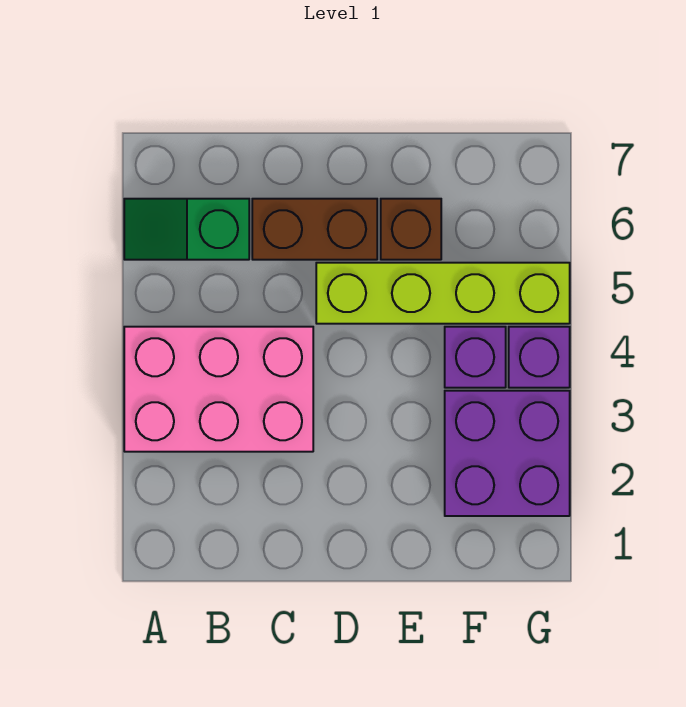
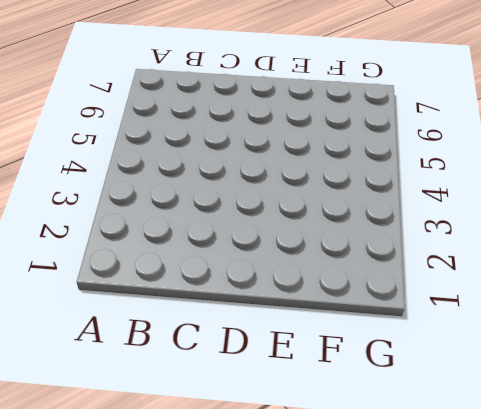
none -> pink brick A3:C4 level 1
none -> green slope A6:B6 level 1 top B

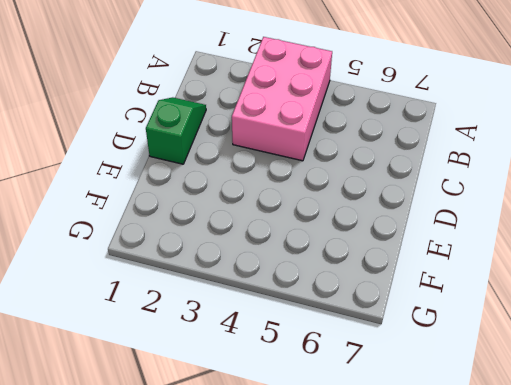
green slope C1:D1 level 1 top D -> green slope A6:B6 level 1 top B
none -> brown brick C6:D6 level 1
none -> lime brick D5:G5 level 1

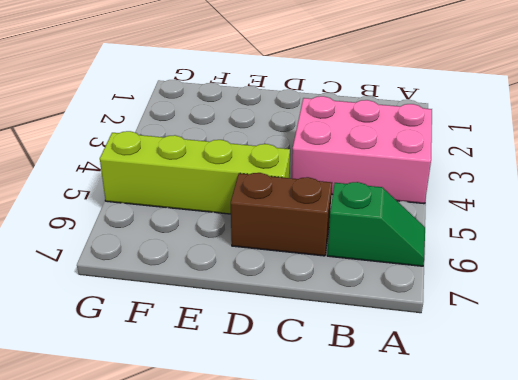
none -> brown brick E6 level 1
none -> purple brick F2:G3 level 1

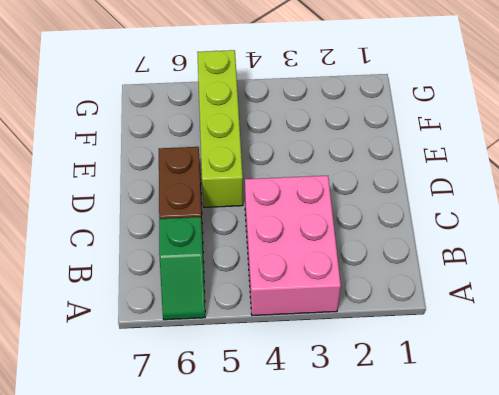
none -> brown brick E6 level 1
none -> purple brick F2:G3 level 1

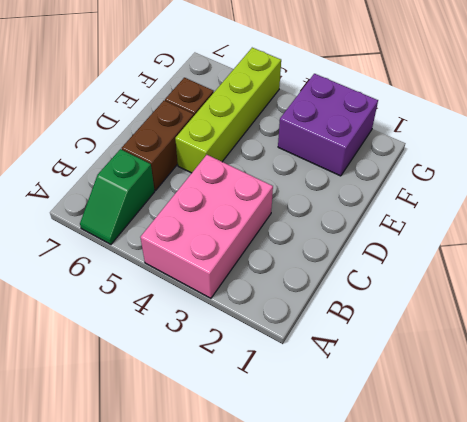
none -> purple brick F4 level 1
none -> purple brick G4 level 1

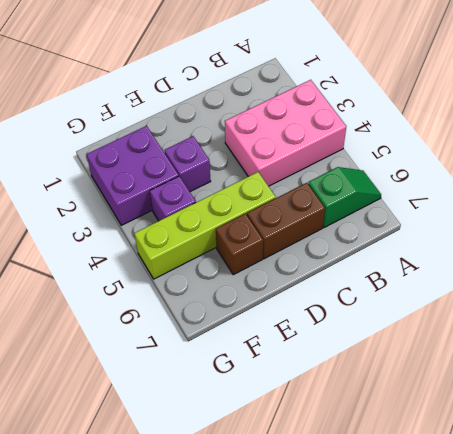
purple brick E3 level 1 -> purple brick G4 level 1

